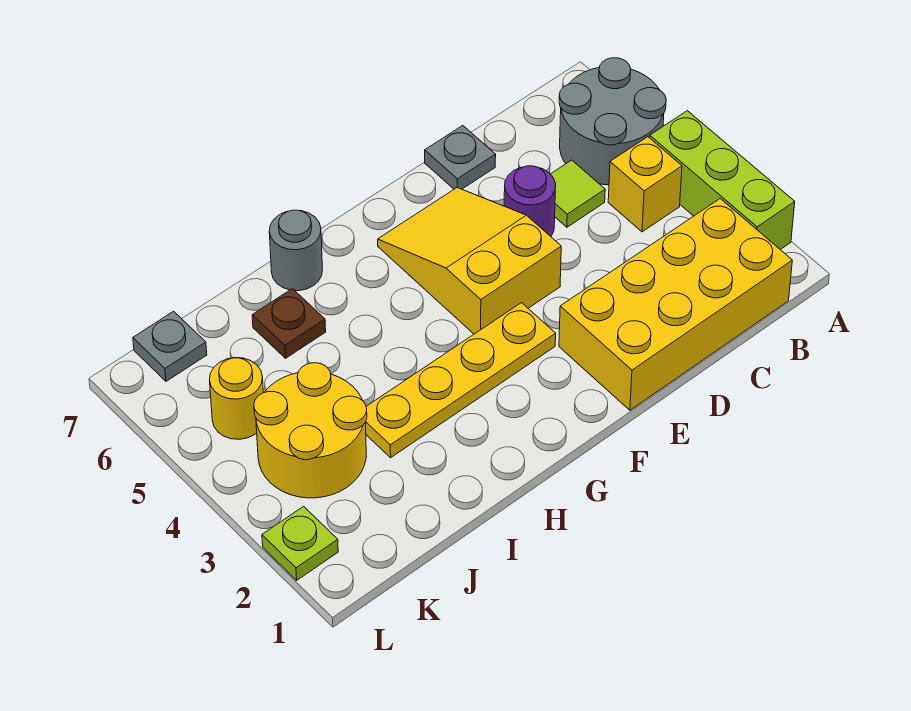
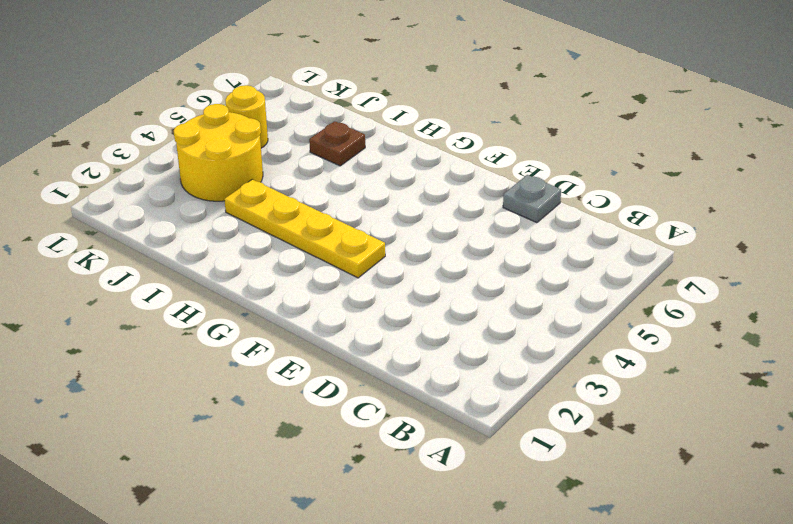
none -> lime brick A2:A4 level 1
none -> grey round brick A5:B6 level 1
none -> yellow brick B1:E2 level 1

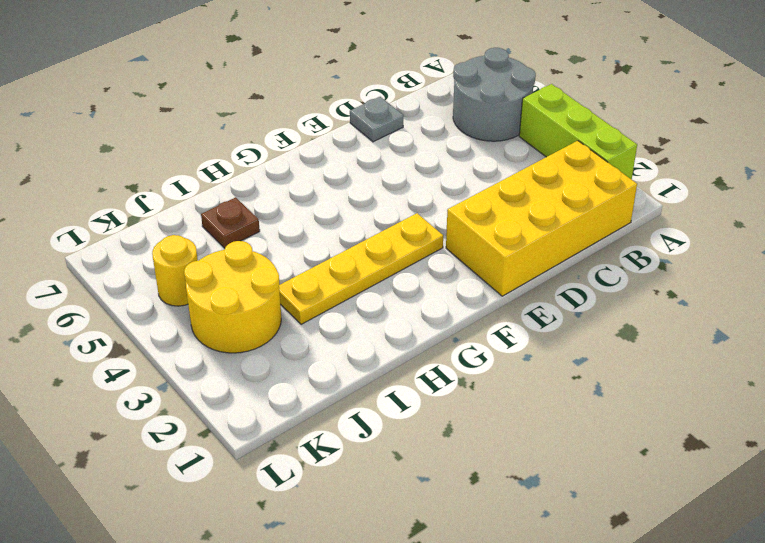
none -> yellow brick B4 level 1
none -> lime tile C5 level 1
none -> purple round brick D5 level 1

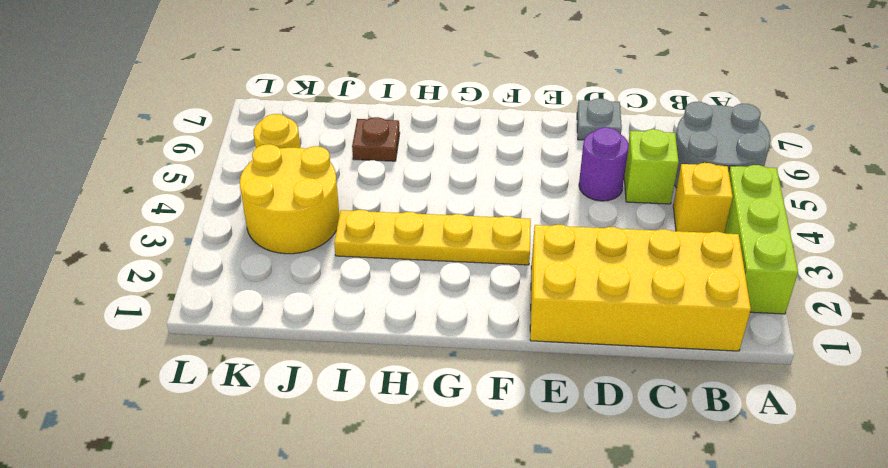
lime brick C5 level 1 -> lime tile C5 level 1
none -> yellow slope E4:F6 level 1 top 4
none -> grey round brick H7 level 1
none -> grey plate K7 level 1

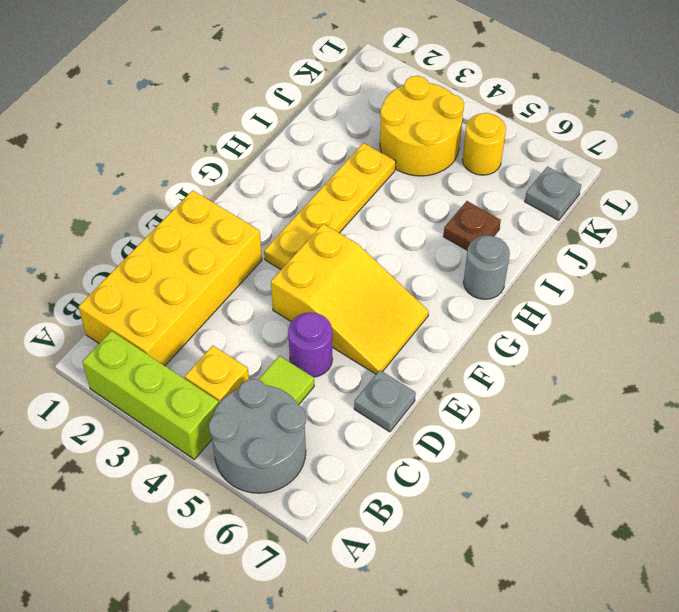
none -> lime plate L2 level 1

